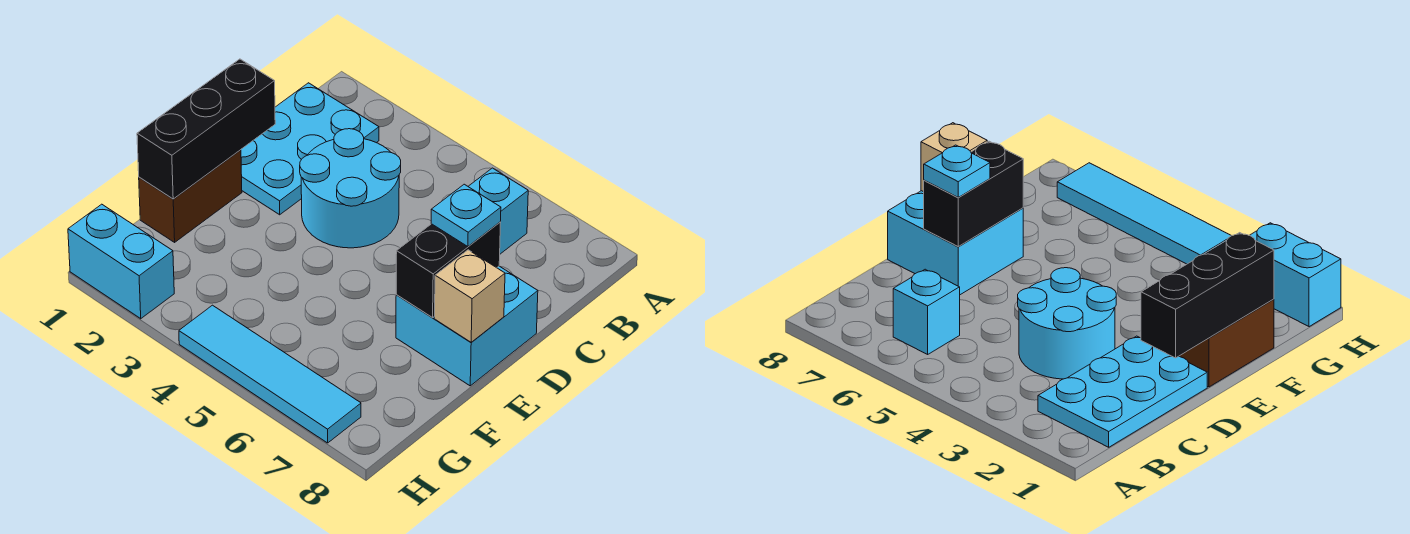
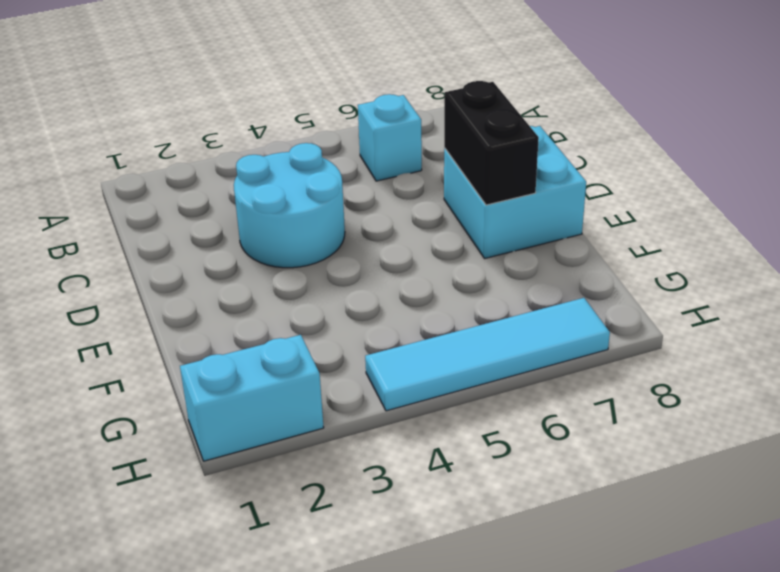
none -> cyan plate B1:D2 level 1
none -> brown brick E1:F1 level 1

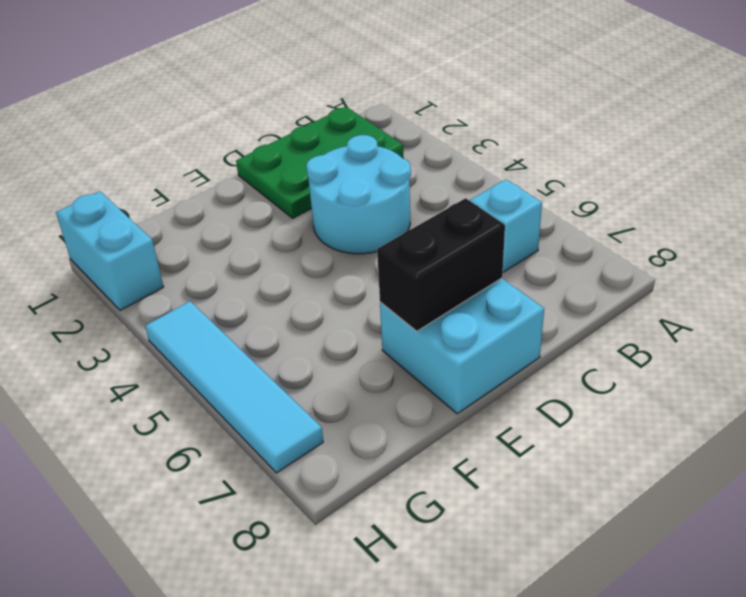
green plate B1:D2 level 1 -> cyan plate B1:D2 level 1
none -> brown brick E1:F1 level 1
none -> black brick D1:F1 level 2

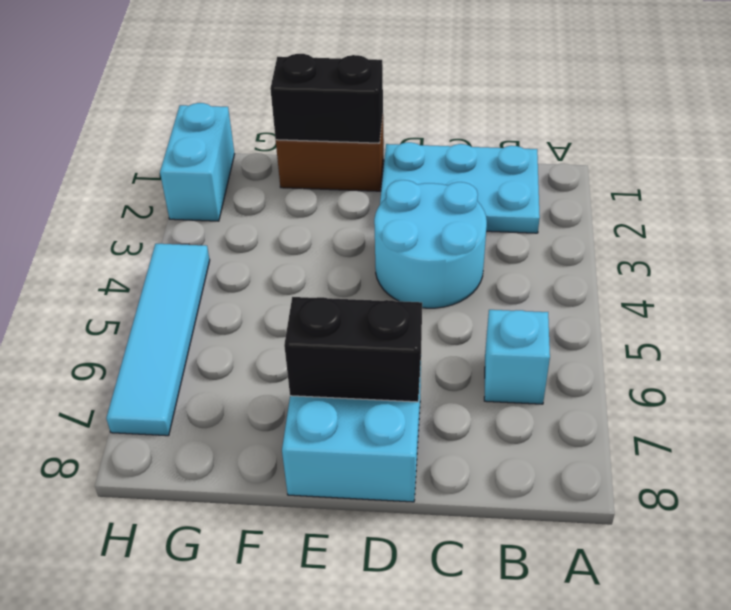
black brick E1:F1 level 2 -> black brick D1:F1 level 2
none -> tan brick E8 level 2
none -> cyan plate D7 level 3

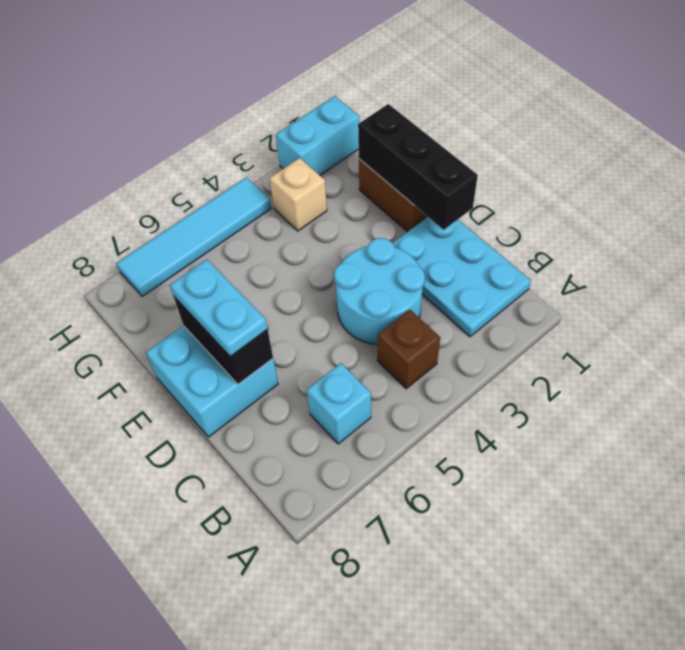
brown brick B4 level 1 -> none
cyan plate D7:E7 level 3 -> cyan plate D7 level 3
tan brick G3 level 1 -> tan brick E8 level 2

